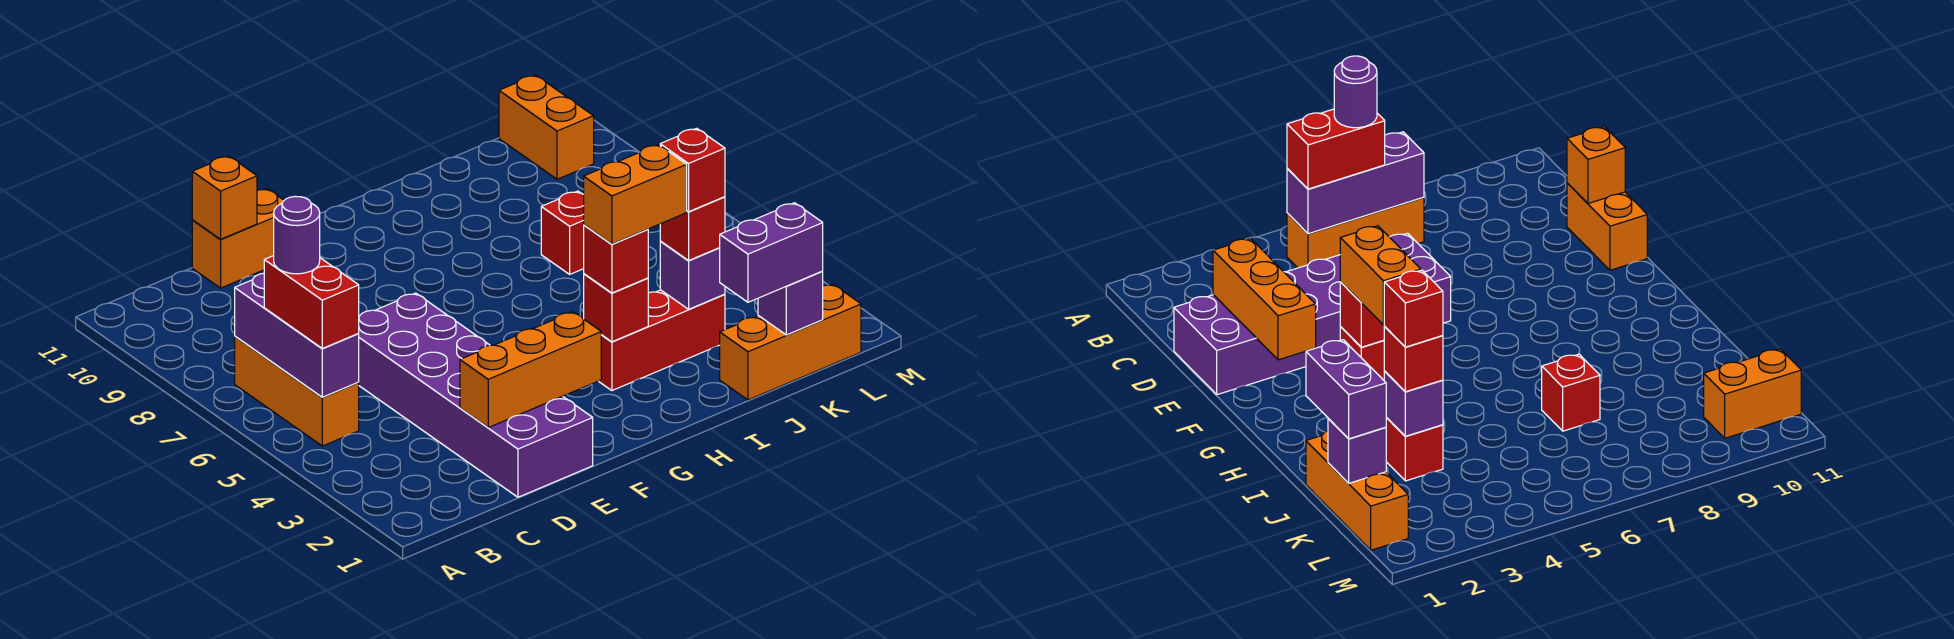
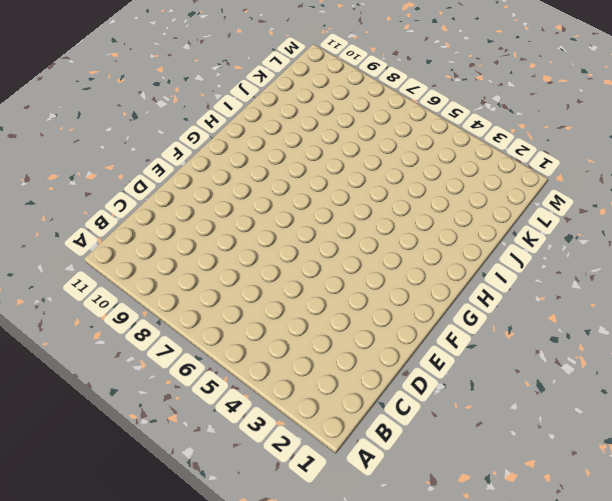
none -> orange brick B5:B7 level 1
none -> purple brick D1:E6 level 1
none -> orange brick D11:E11 level 1

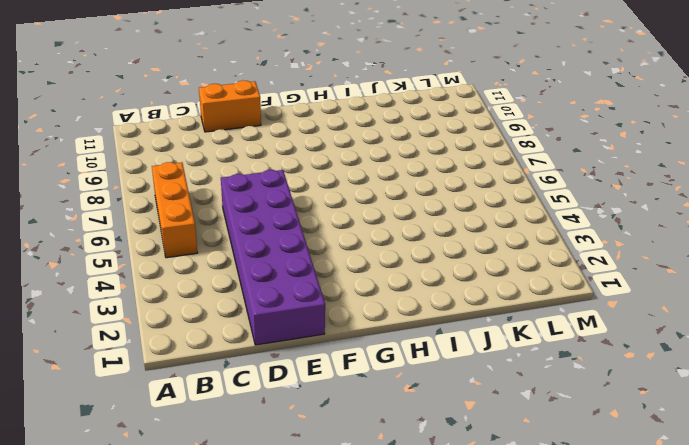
none -> red brick H3:J3 level 1
none -> orange brick J1:L1 level 1
none -> red brick J7 level 1

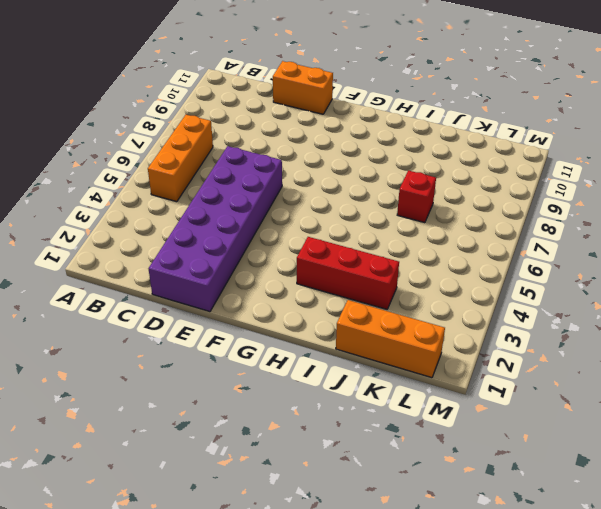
none -> orange brick L10:L11 level 1
none -> purple brick B5:B7 level 2
none -> orange brick D2:F2 level 2

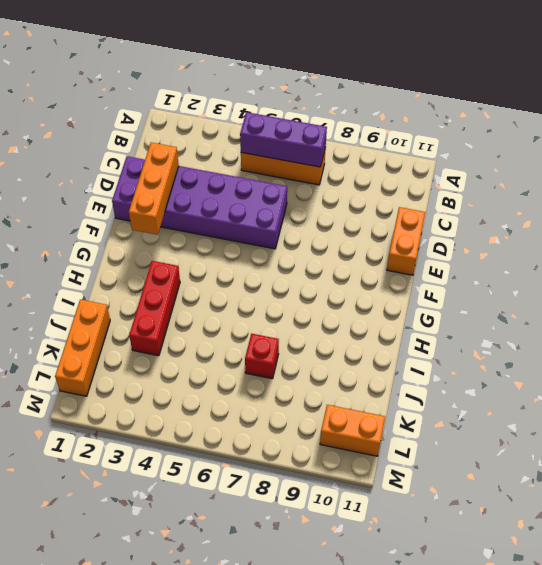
none -> orange brick D11 level 2
none -> red brick H3 level 2
none -> purple brick J3 level 2

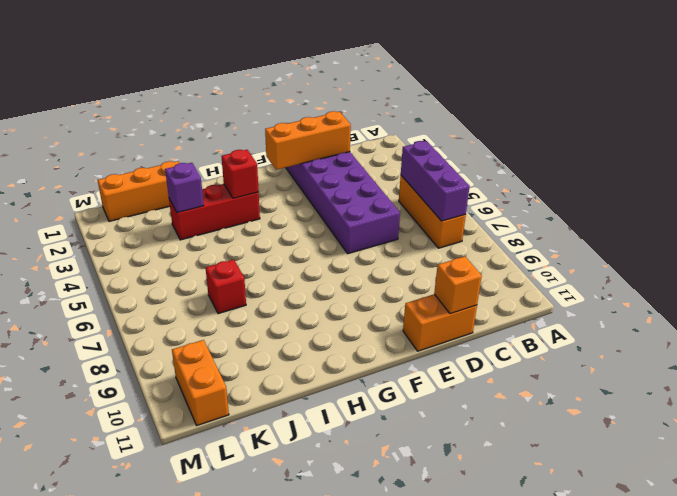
none -> purple brick K1 level 2
none -> red brick B5:B6 level 3
none -> red brick H3 level 3

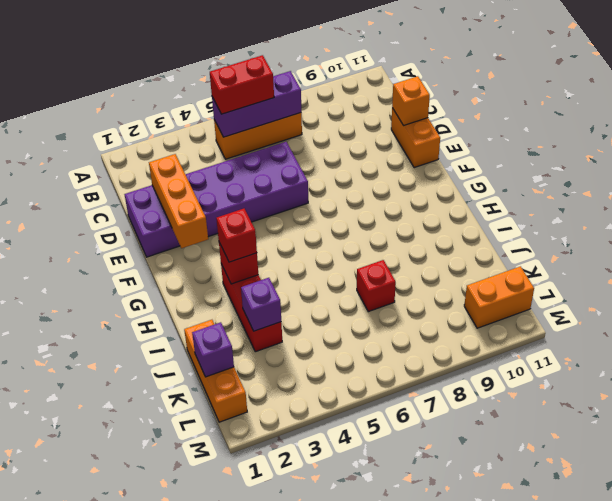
none -> purple brick J1:K1 level 3
none -> red brick J3 level 3
none -> purple round brick B6 level 4

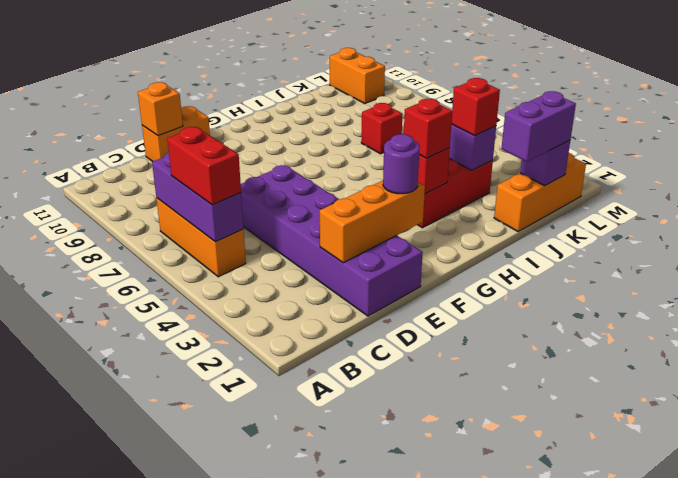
purple round brick F2 level 3 -> purple round brick B6 level 4
none -> orange brick H3:I3 level 4
none -> red brick J3 level 4

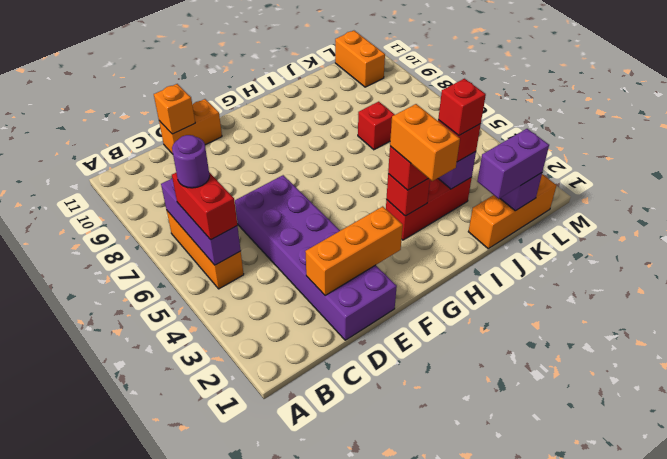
orange brick H2:H3 level 4 -> orange brick H3:I3 level 4

